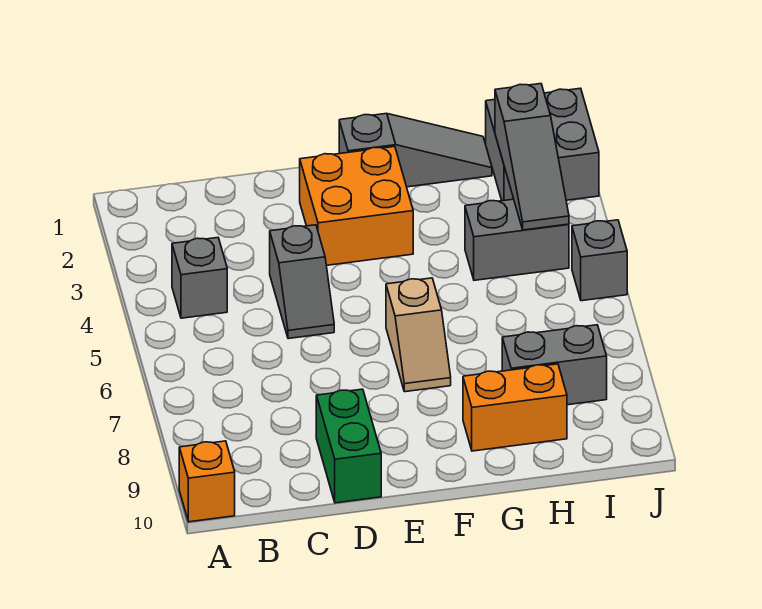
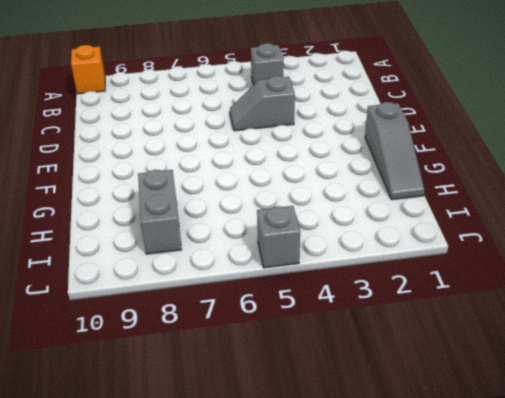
none -> green brick D9:D10 level 1
none -> orange brick E2:F3 level 1
none -> tan slope F6:F7 level 1 top 6

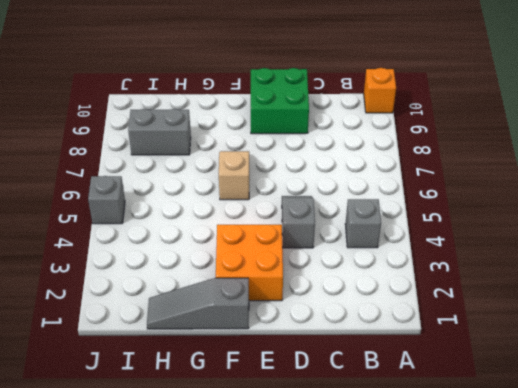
green brick D9:E10 level 1 -> green brick D9:D10 level 1
none -> orange brick G9:H9 level 1
none -> grey brick H4:I4 level 1
none -> grey brick I1:J2 level 1

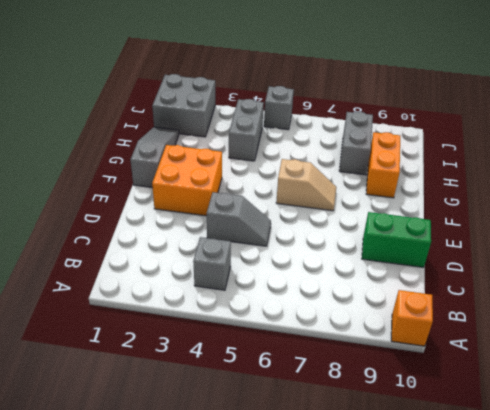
none -> grey slope I2:I4 level 2 top 2

